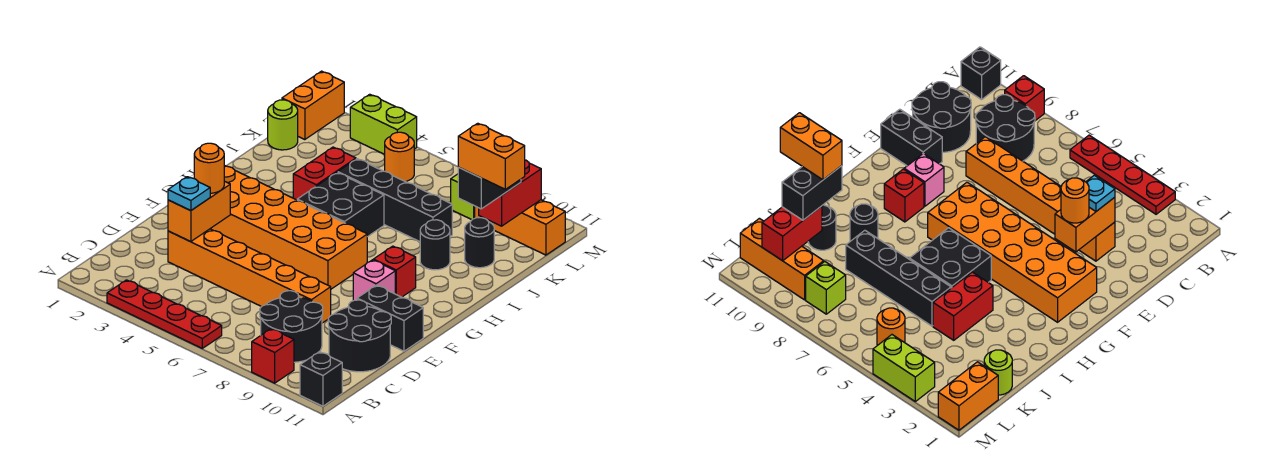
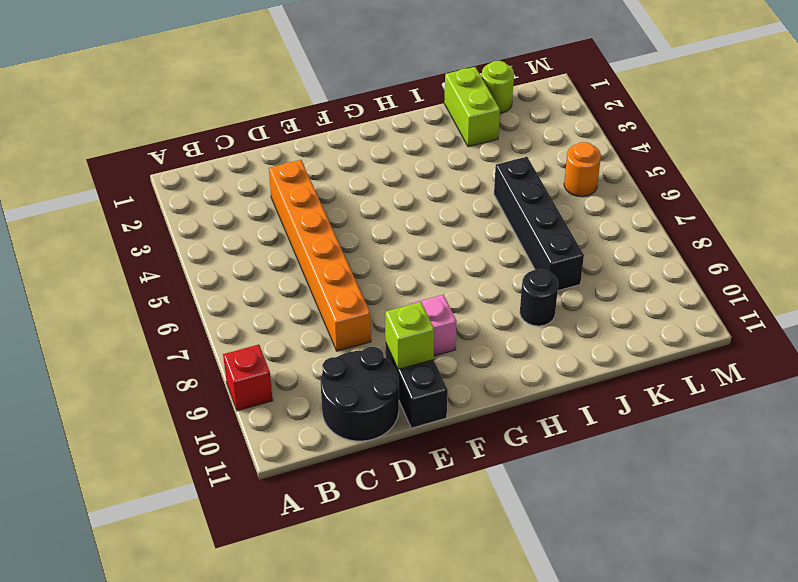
lime brick E10 level 2 -> lime brick L8 level 1
lime brick J1:J2 level 1 -> lime brick M3:M4 level 1
none -> red plate A3:A6 level 1
none -> black brick A11 level 1
none -> black round brick B8:C9 level 1

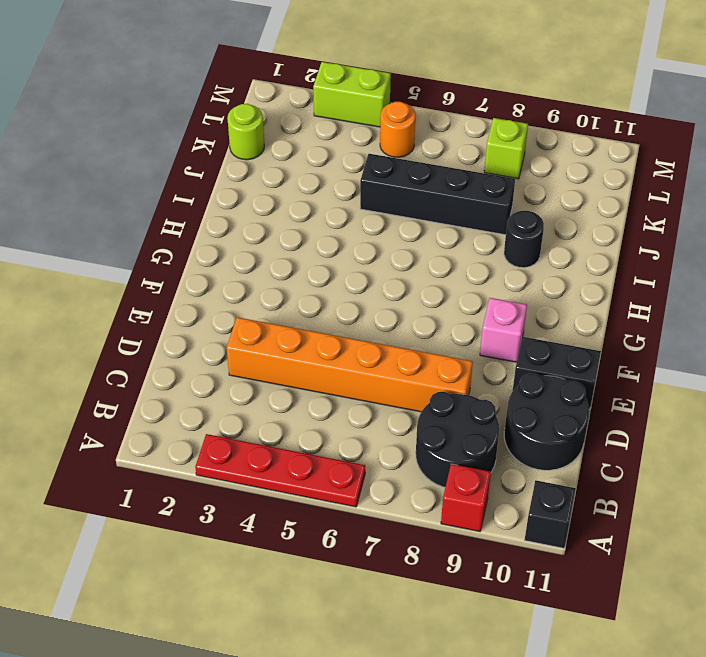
none -> orange brick F2:G7 level 1
none -> red brick G9 level 1
none -> black brick H5:I6 level 1

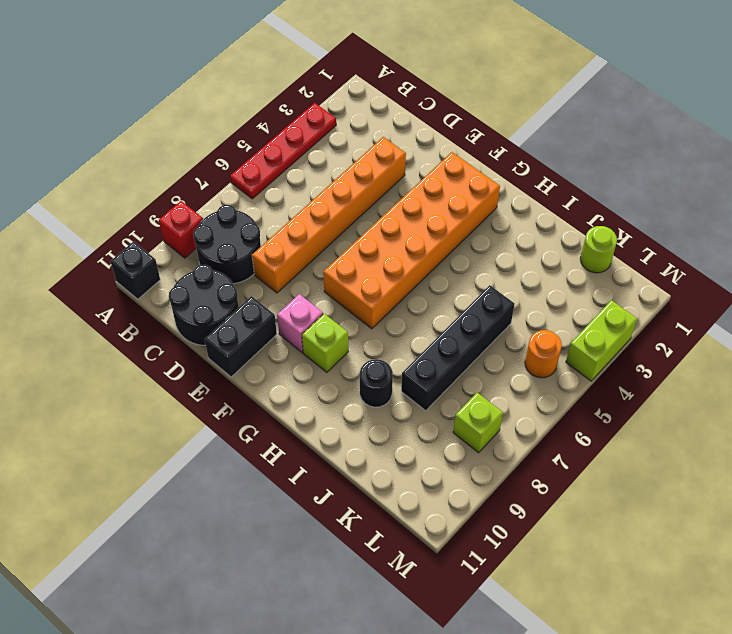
lime brick G9 level 1 -> red brick G9 level 1
none -> black brick H5:I6 level 1
none -> red brick I4:J4 level 1
none -> black round brick J10 level 1

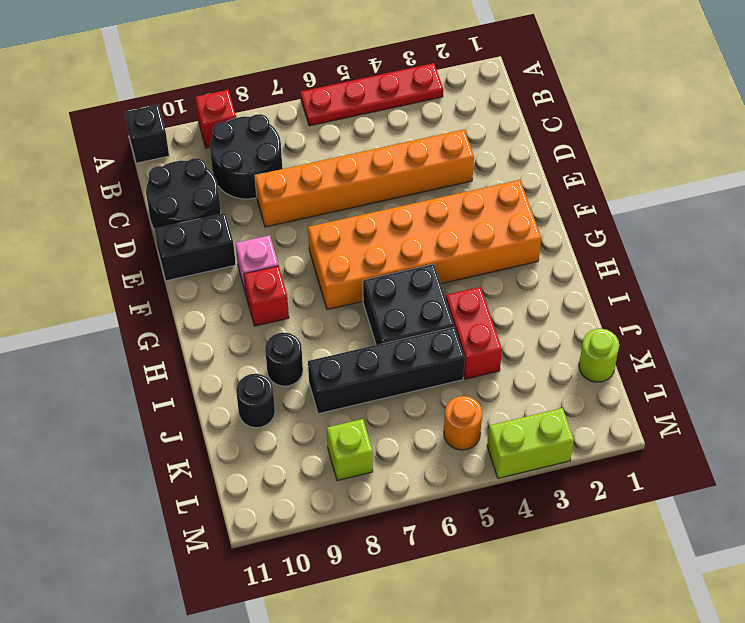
none -> orange brick L1:M1 level 1
none -> orange brick L9:L11 level 1
none -> orange brick D3:E3 level 2

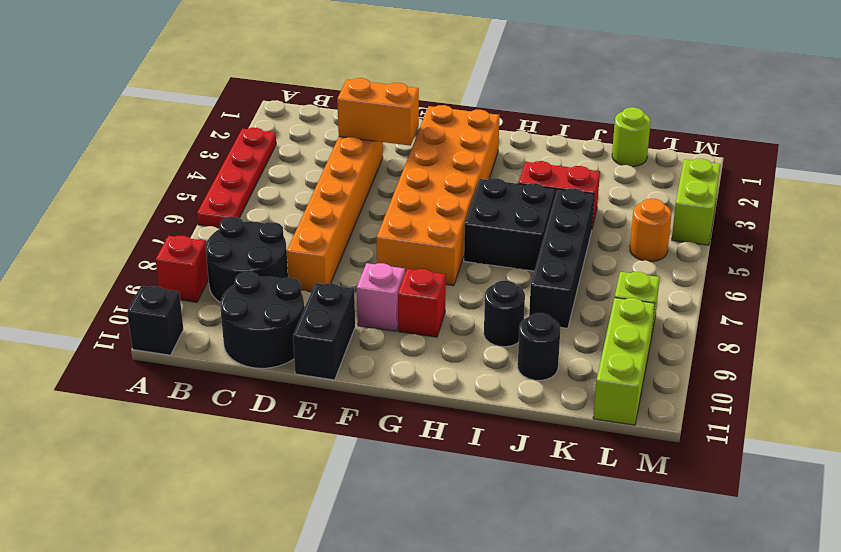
lime brick L9:L11 level 1 -> orange brick L9:L11 level 1
none -> orange brick L1:M1 level 1
none -> red brick K10:L10 level 2
none -> cyan plate D3 level 3

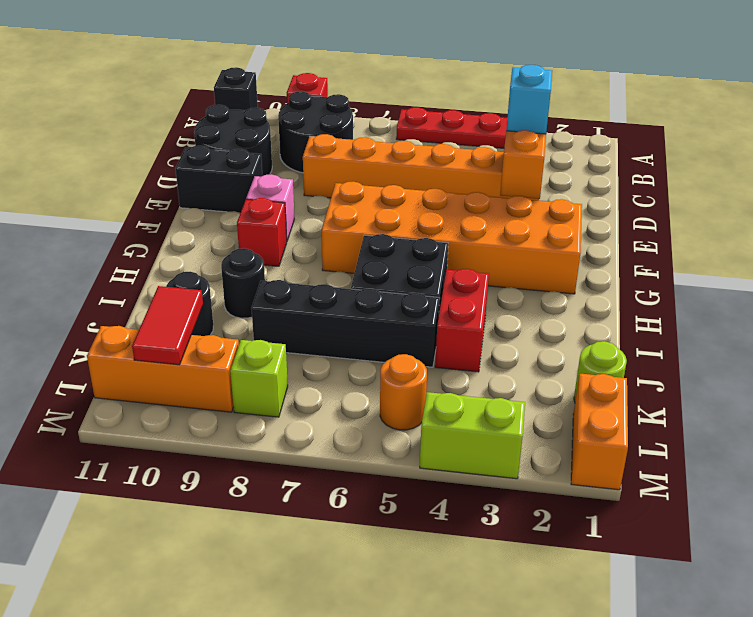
cyan brick D3 level 3 -> cyan plate D3 level 3
red tile K10:L10 level 2 -> red brick K10:L10 level 2
none -> orange round brick E3 level 3
none -> black brick J10:K10 level 3
none -> orange brick J10:J11 level 4

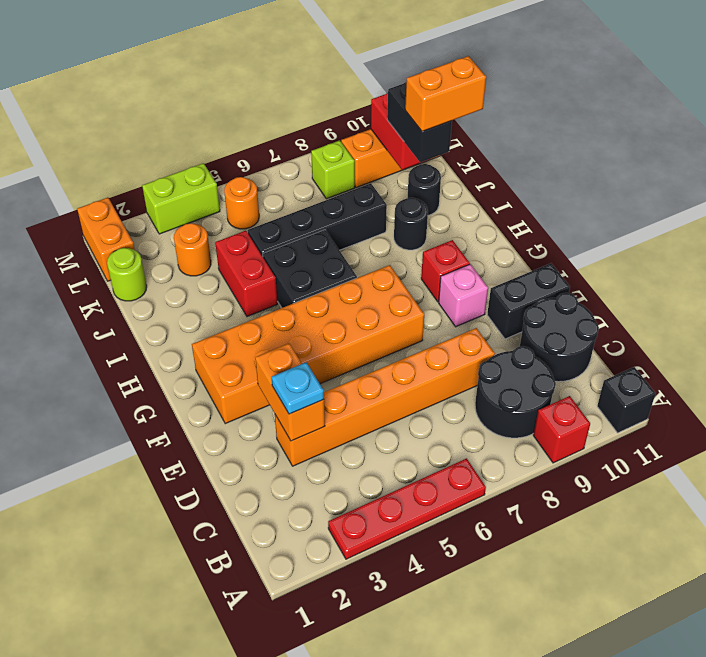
orange round brick K3 level 1 -> orange round brick E3 level 3

